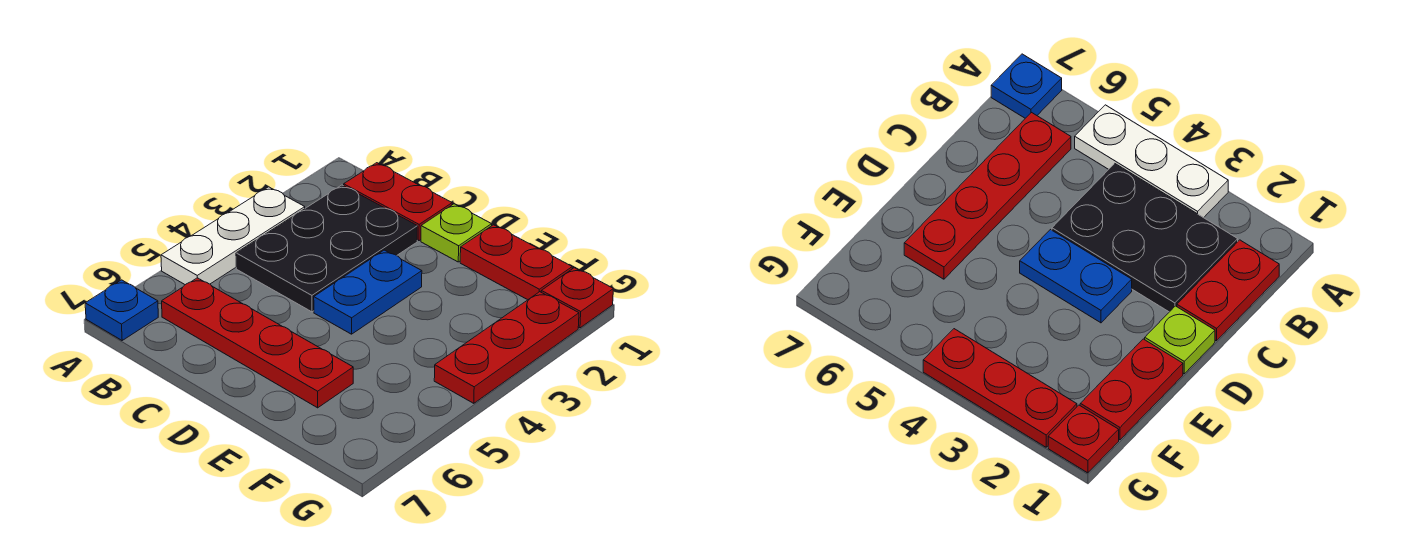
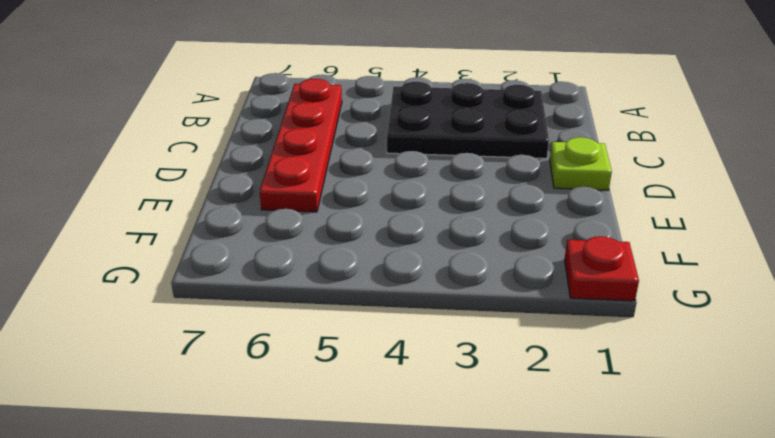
none -> white plate A3:A5 level 1
none -> blue plate A7 level 1

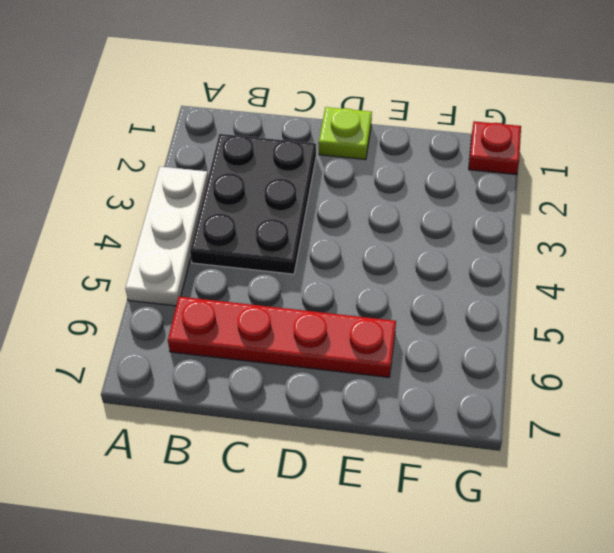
none -> blue plate A7 level 1
none -> red plate B1:C1 level 1

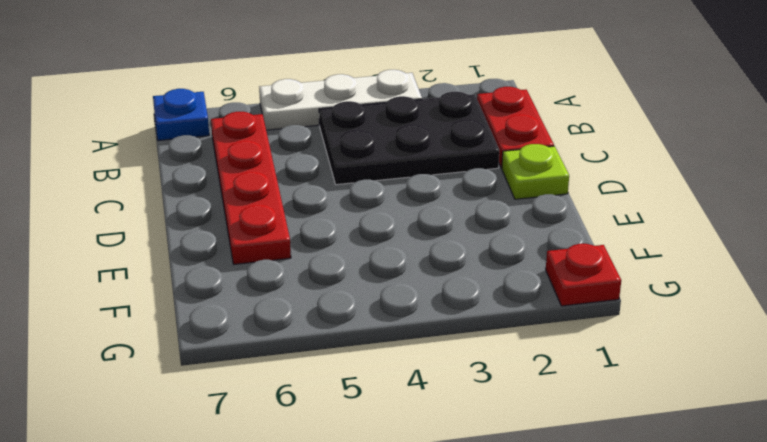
none -> blue plate D3:D4 level 1
none -> red plate E1:F1 level 1

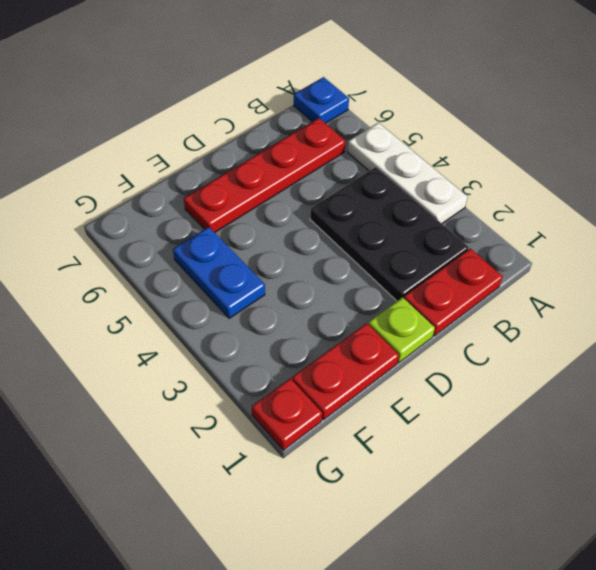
blue plate F4:F5 level 1 -> blue plate D3:D4 level 1
none -> red plate G2:G4 level 1

